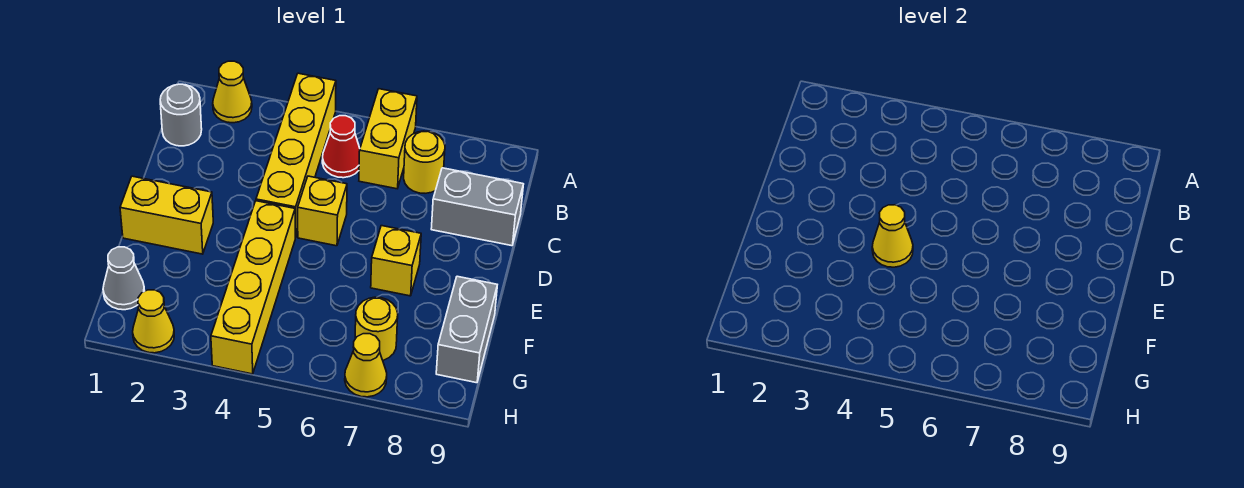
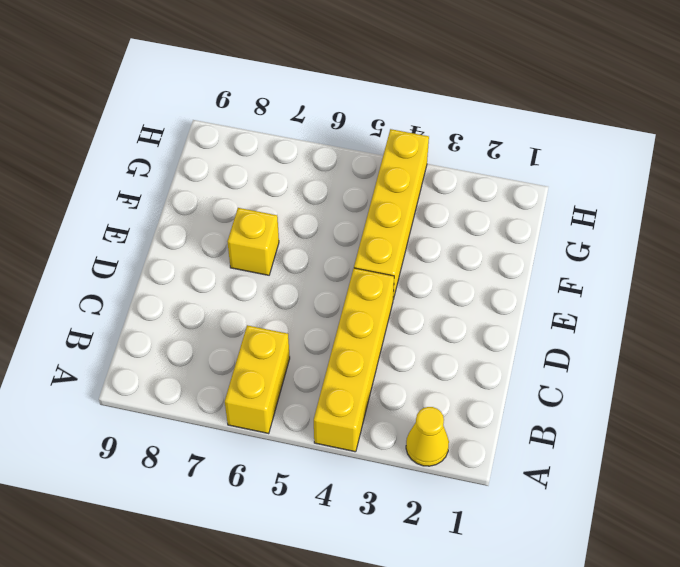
none -> grey round brick B1 level 1
none -> red cone B5 level 1
none -> yellow round brick B7 level 1

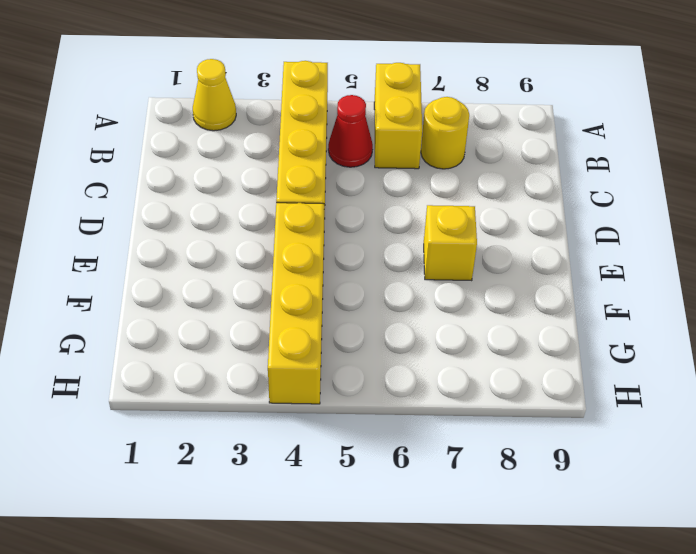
none -> grey round brick B1 level 1
none -> grey brick C8:C9 level 1
none -> yellow brick D5 level 1

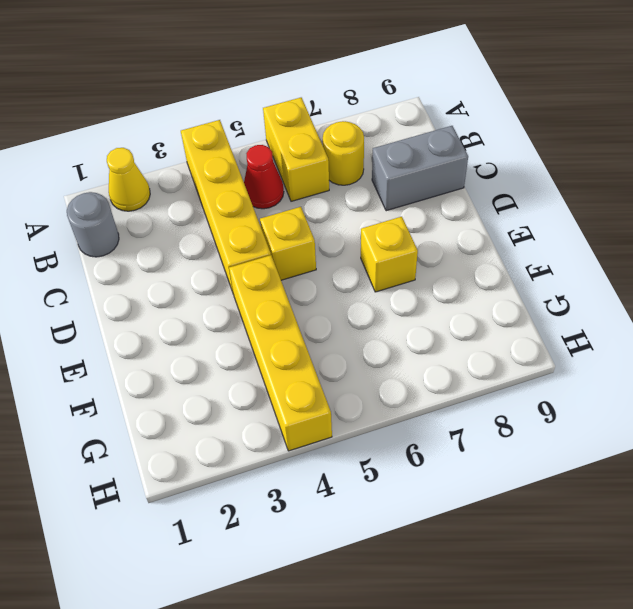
none -> yellow brick E1:E2 level 1
none -> grey brick F9:G9 level 1
none -> grey cone G1 level 1

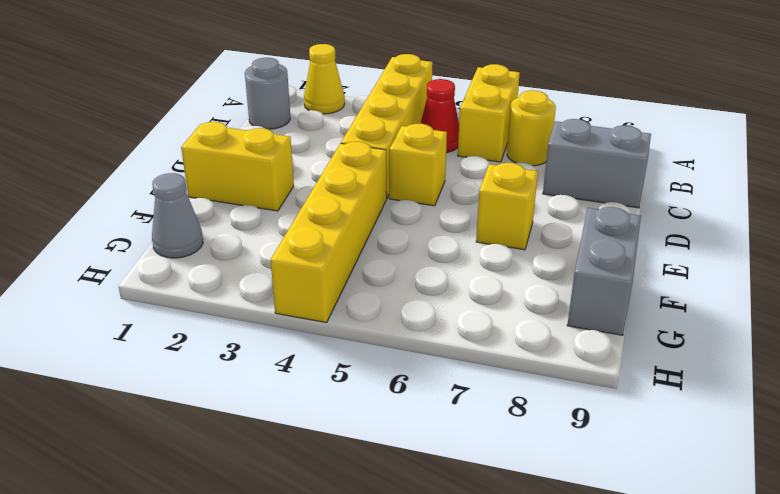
none -> yellow round brick G7 level 1
none -> yellow cone H2 level 1
none -> yellow cone H7 level 1

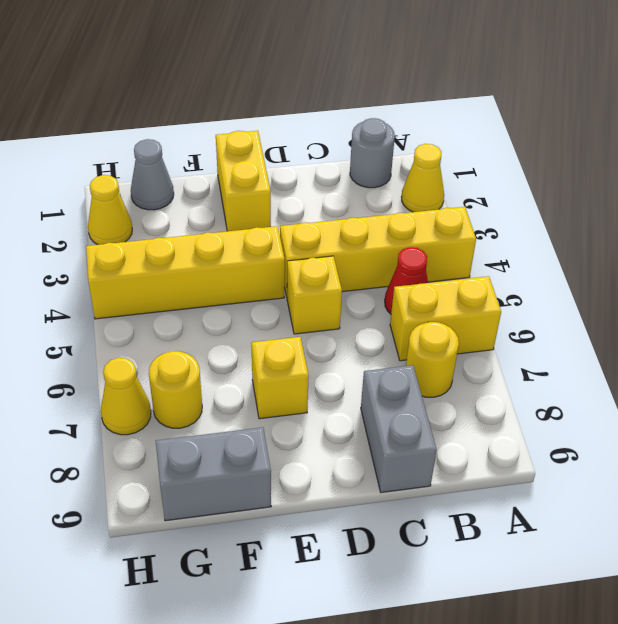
none -> yellow cone E4 level 2

